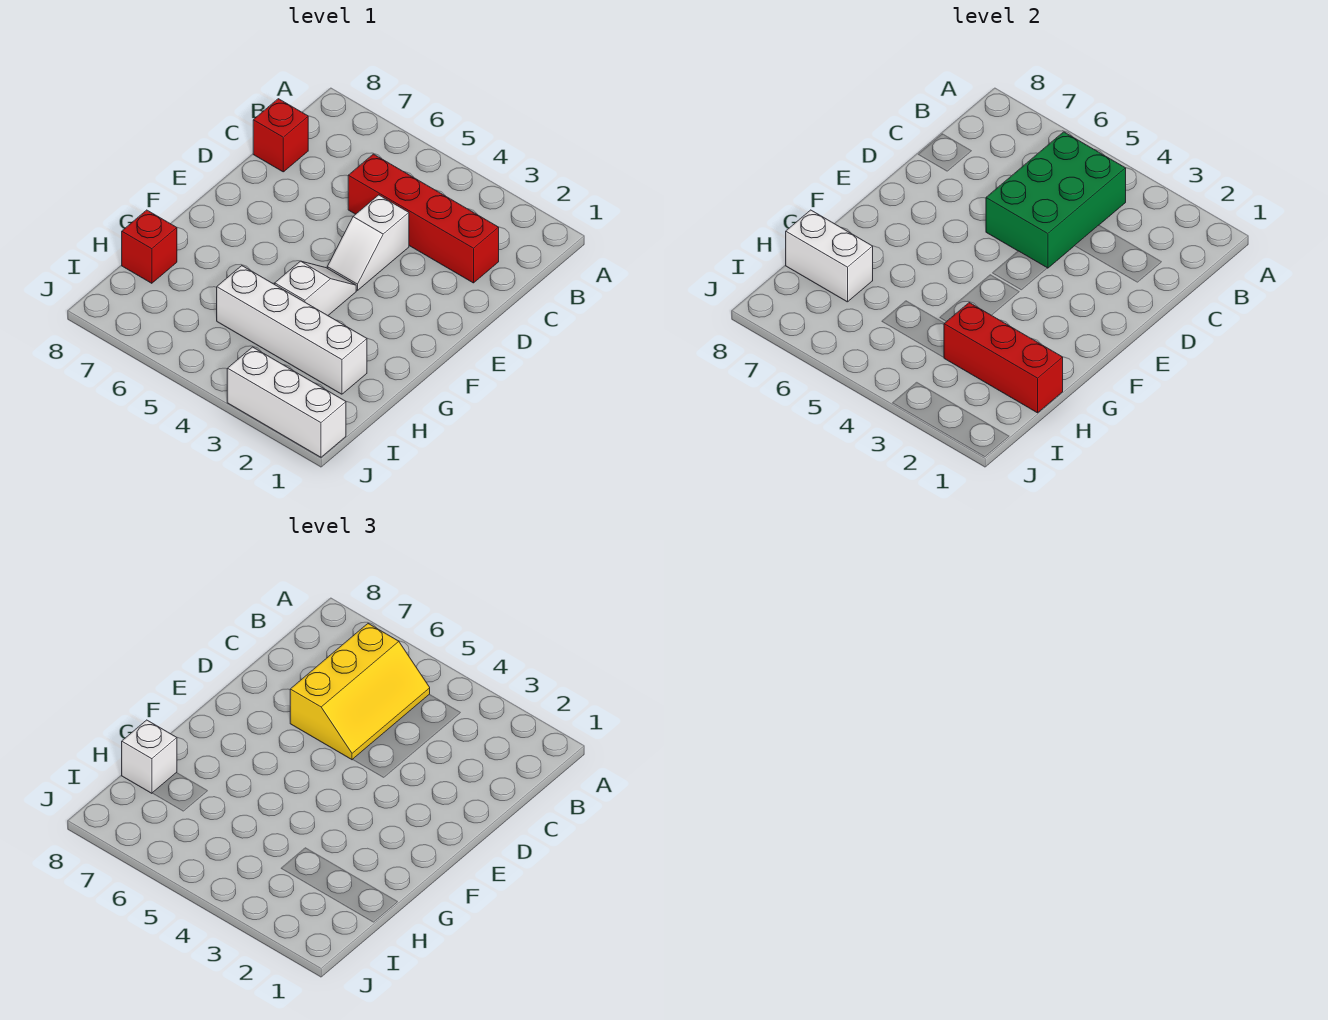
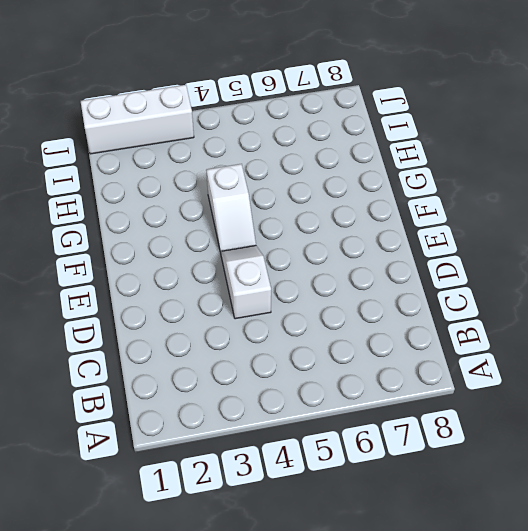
none -> red brick C2:C5 level 1
none -> red brick C8 level 1
none -> white brick H2:H5 level 1

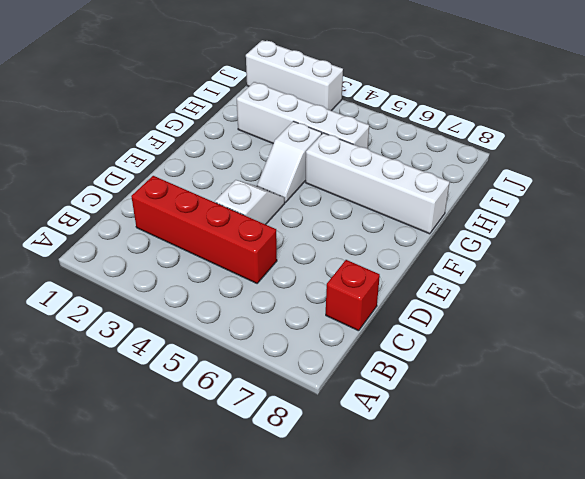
white brick G5:G8 level 1 -> none
none -> red brick H8 level 1
none -> green brick B4:D5 level 2
none -> red brick H1:H3 level 2

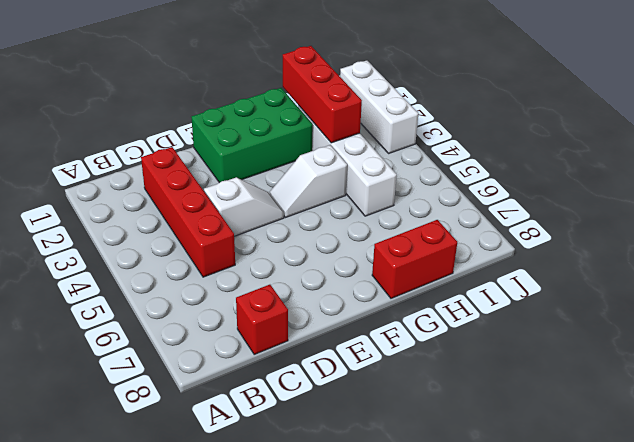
green brick E1:G2 level 1 -> green brick B4:D5 level 2
red brick G8:H8 level 1 -> red brick H8 level 1
none -> white brick H7:H8 level 2
none -> yellow slope B5:D6 level 3 top 6
none -> white brick H8 level 3

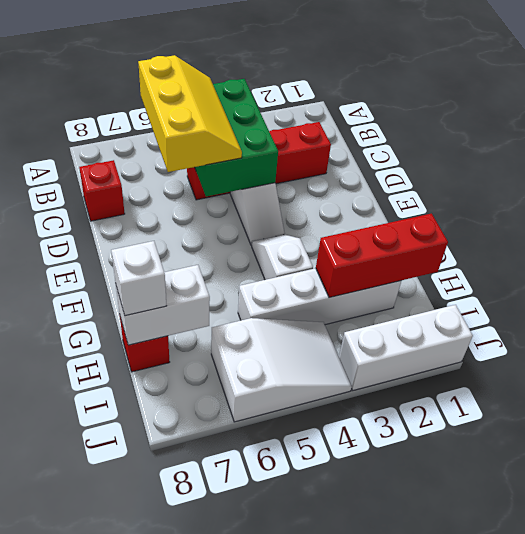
white slope I4:J6 level 1 top 6 -> none

